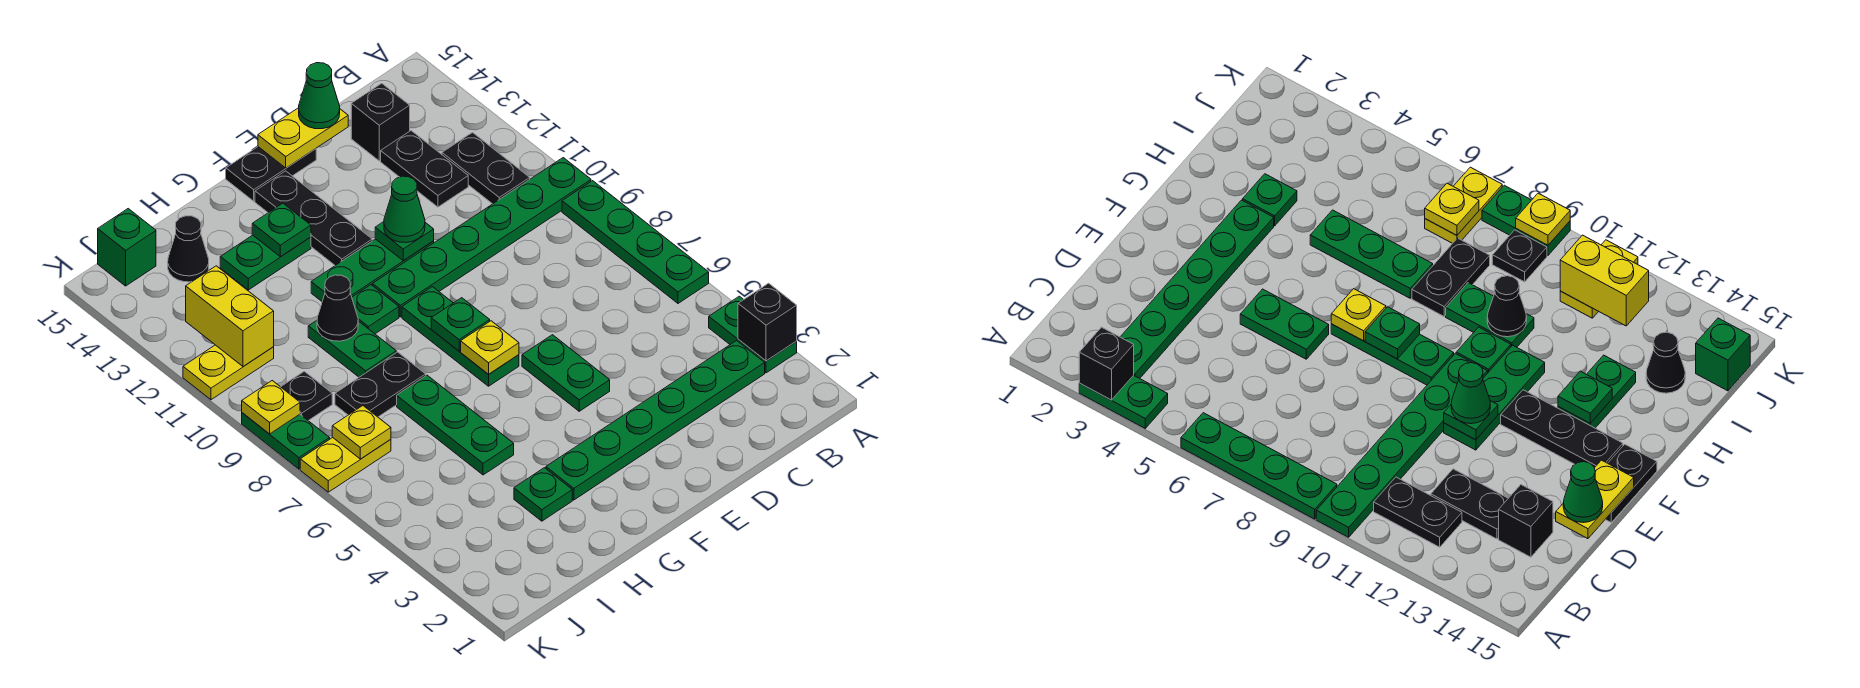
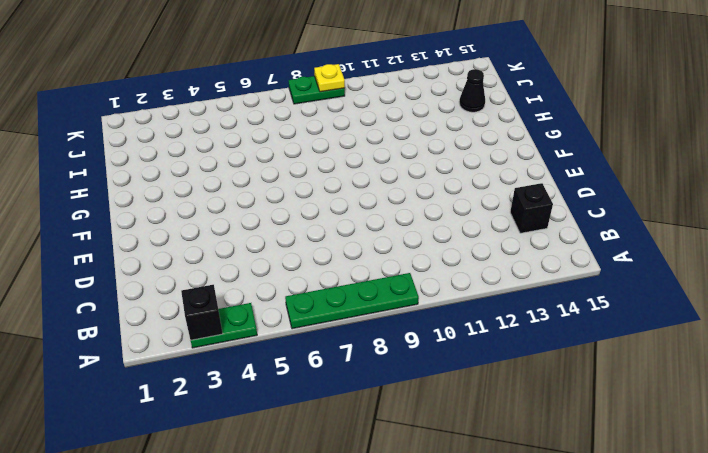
none -> green plate A10:F10 level 1
none -> green plate B3:G3 level 1
none -> black plate B11:B12 level 1
none -> black plate C12:C13 level 1

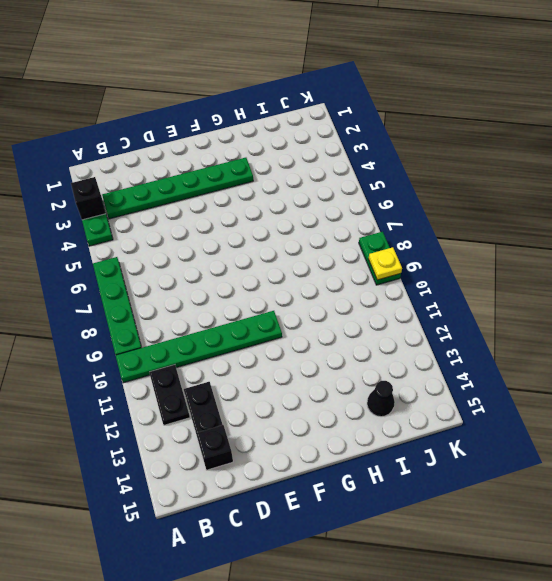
none -> green plate E5:E6 level 1
none -> green plate E11:G11 level 1
none -> black plate E15:F15 level 1
none -> green plate F7:F9 level 1

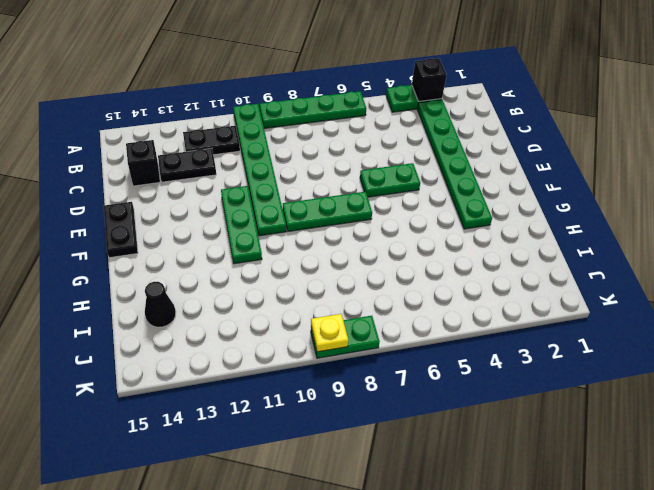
none -> black plate F12:F14 level 1
none -> green plate G10 level 1
none -> green plate G13:H13 level 1
none -> green plate H3 level 1

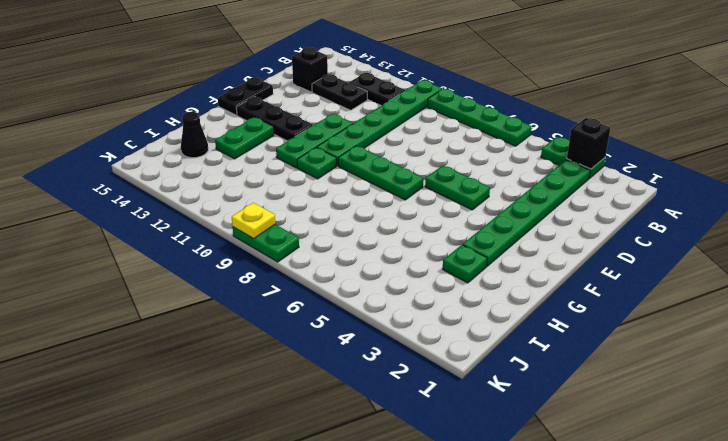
none -> green plate H5:H7 level 1
none -> black plate H8:I8 level 1
none -> green plate H9:H10 level 1
none -> yellow plate J7:K7 level 1

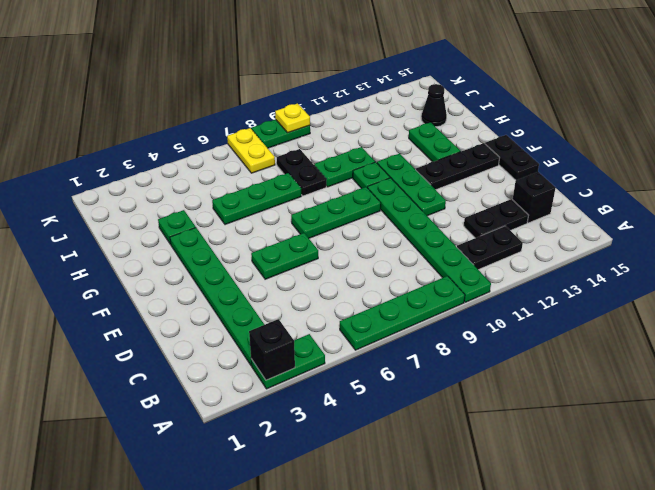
none -> black plate J9 level 1
none -> yellow plate J11:K11 level 1
none -> green brick J15 level 1
none -> yellow plate D15:E15 level 2

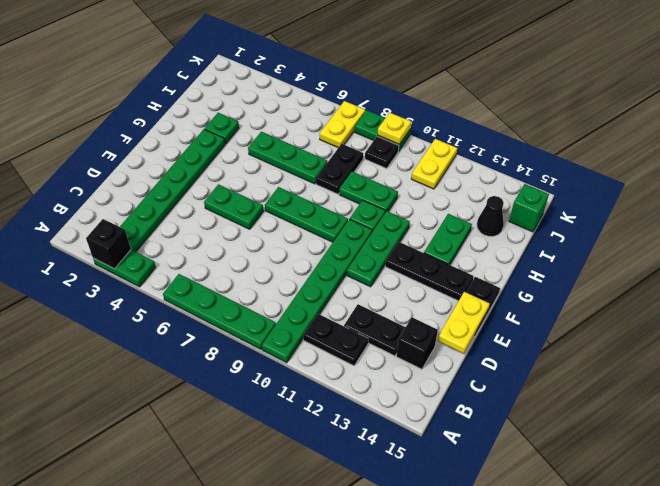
none -> green plate E11 level 2
none -> yellow plate F7 level 2
none -> green plate F8 level 2
none -> green plate G13 level 2

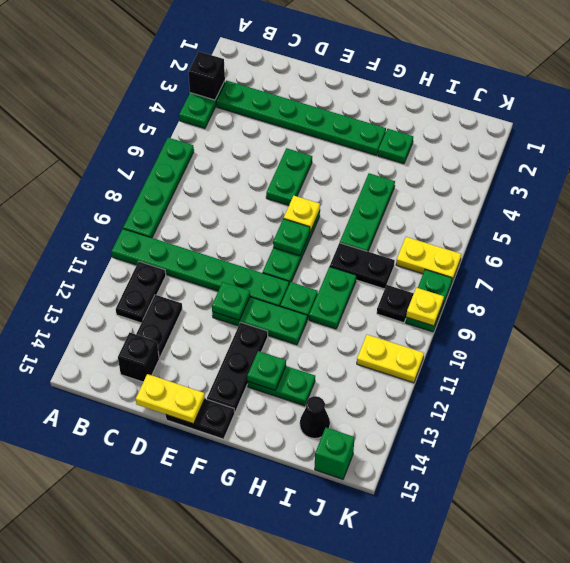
none -> black cone H10 level 2
none -> yellow plate J7 level 2
none -> yellow brick J11:J12 level 2
none -> green cone D15 level 3

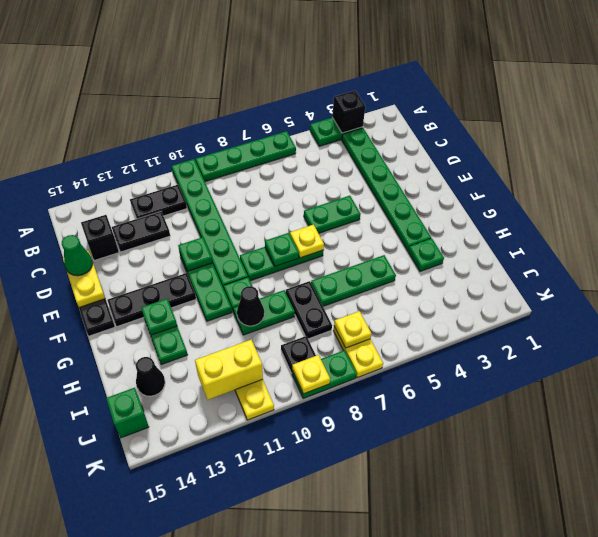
none -> green cone E11 level 3

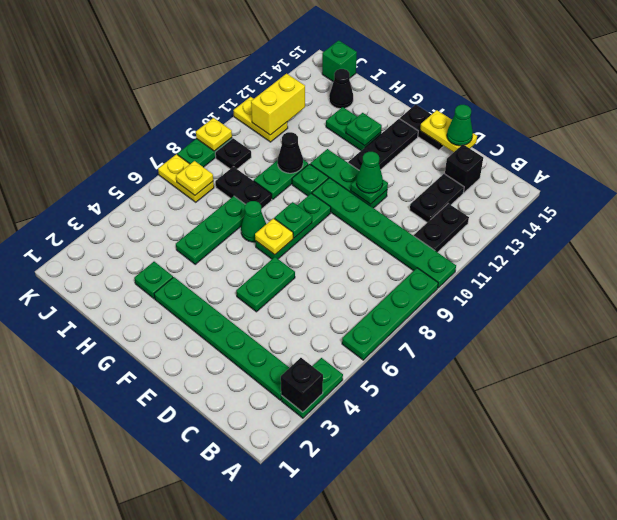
green cone G7 level 1 -> none

